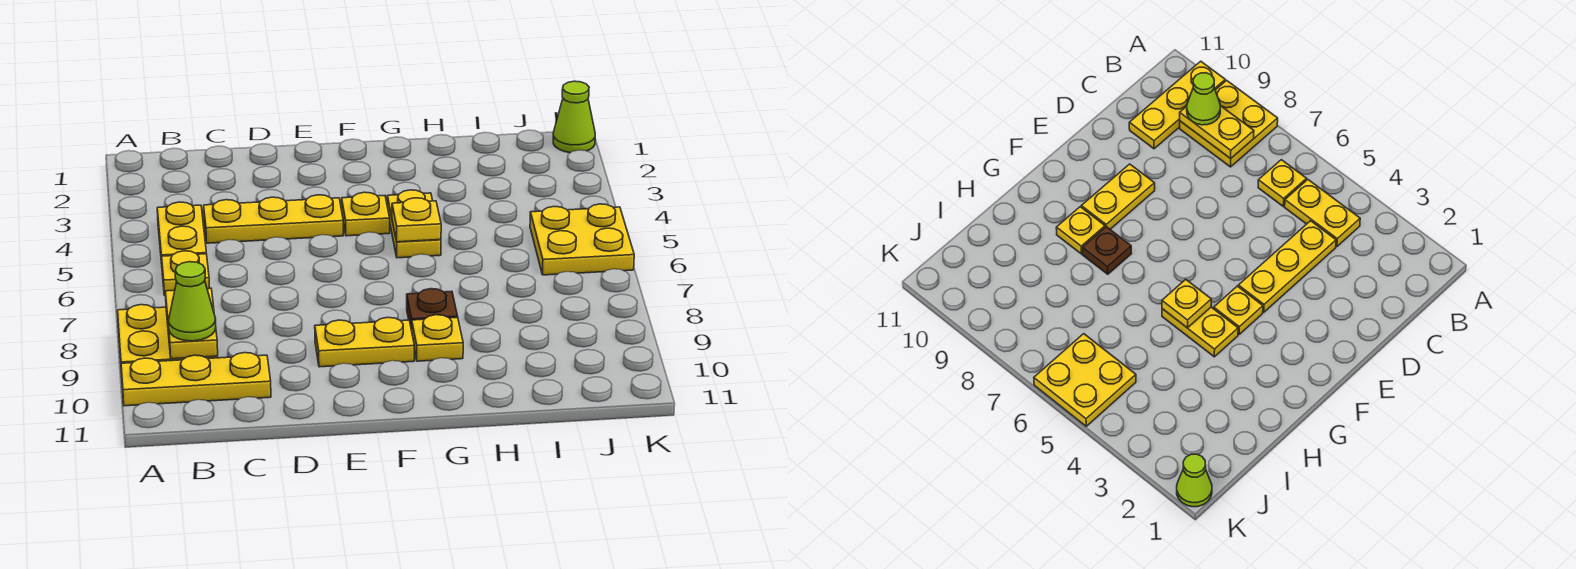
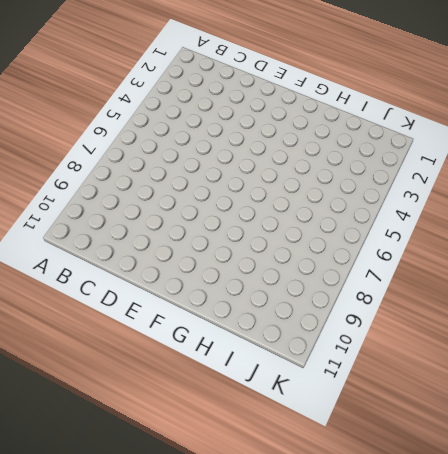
none -> yellow plate A8:B9 level 1
none -> yellow plate A10:C10 level 1
none -> yellow plate B4:B5 level 1

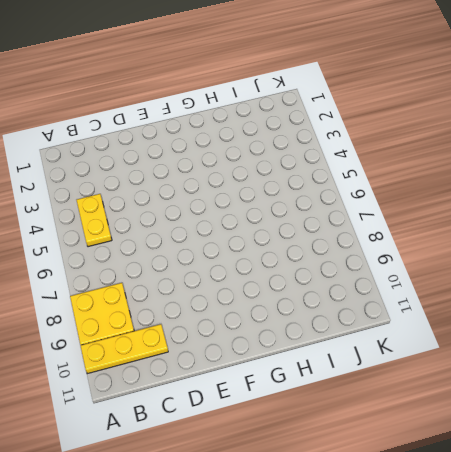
none -> yellow plate B6 level 1
none -> yellow plate C4:E4 level 1
none -> yellow plate E9:F9 level 1

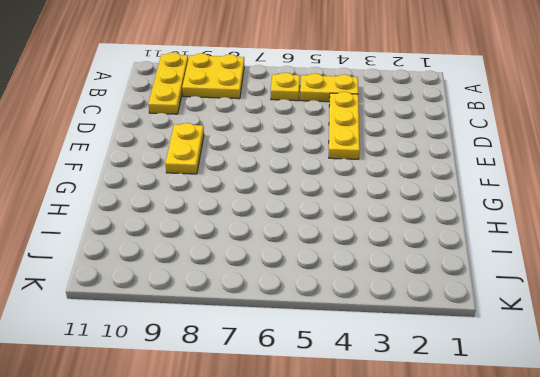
none -> yellow plate F4 level 1
none -> yellow plate G4:G5 level 1
none -> brown plate G8 level 1

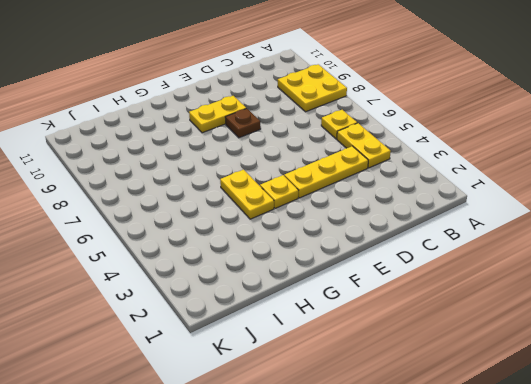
brown plate E8 level 1 -> brown plate G8 level 1
none -> yellow plate A10:C10 level 1
none -> yellow plate G9 level 1
none -> yellow plate J5:K6 level 1

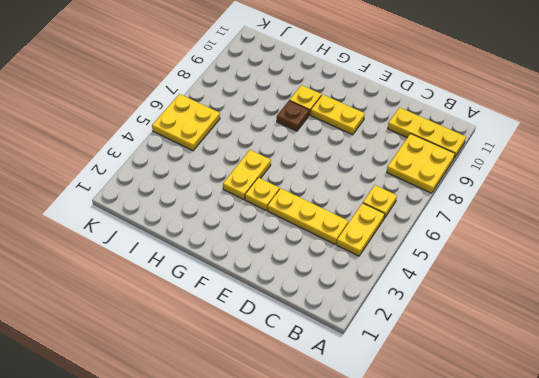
none -> lime cone K1 level 1
none -> yellow plate B8:B9 level 2
none -> yellow plate G5 level 2

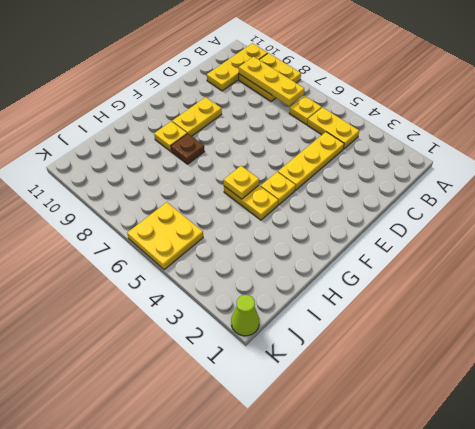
yellow plate B7:B9 level 2 -> yellow plate B8:B9 level 2
none -> lime cone B9 level 3

